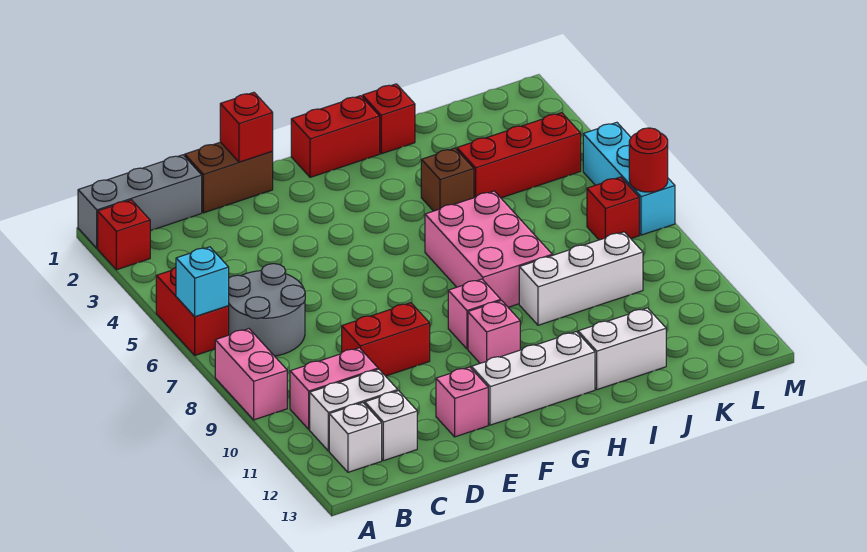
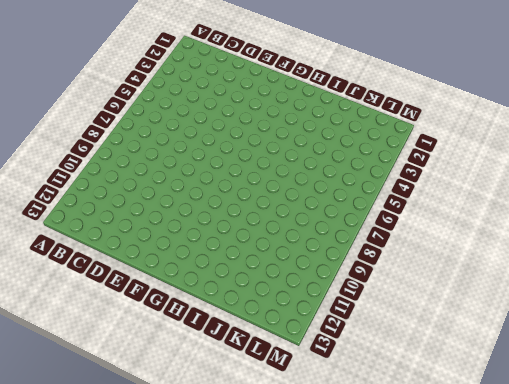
none -> grey brick A1:C1 level 1
none -> red brick A2 level 1
none -> red brick A5:A6 level 1

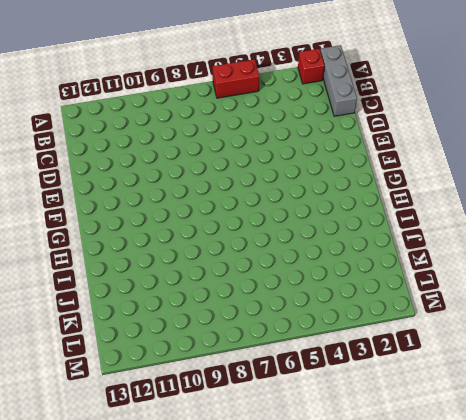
none -> pink brick A8:A9 level 1
none -> grey round brick B6:C7 level 1
none -> pink brick B10:C10 level 1

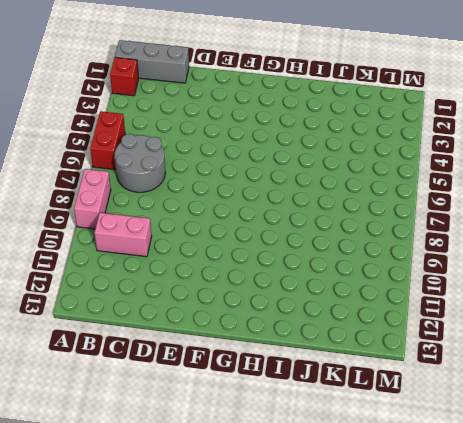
none -> white brick B11:C11 level 1
none -> white brick B12 level 1
none -> white brick C12 level 1

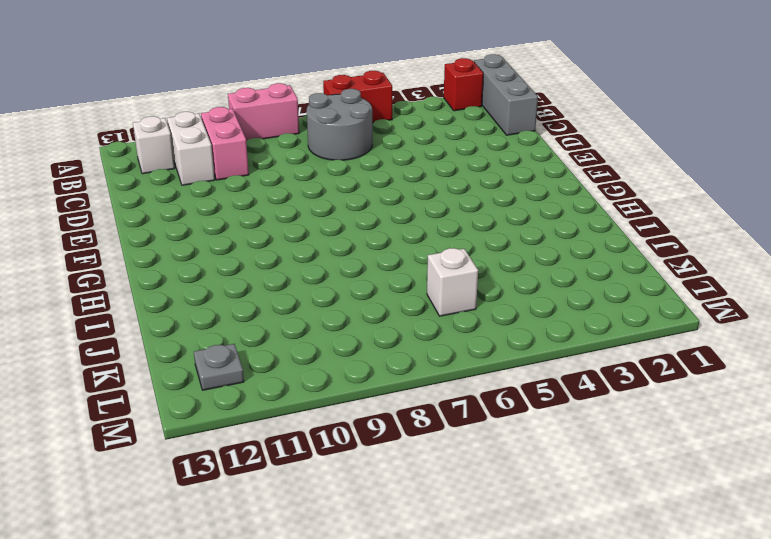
white brick K6 level 1 -> white brick C12 level 1
grey plate L12 level 1 -> none
none -> brown brick D1:E1 level 1
none -> red brick D9:E9 level 1
none -> pink brick E12 level 1

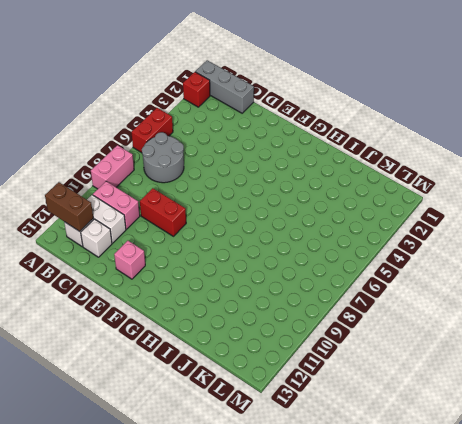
brown brick A12:B12 level 2 -> brown brick D1:E1 level 1
none -> white brick F12:H12 level 1
none -> red brick G1:H1 level 1
none -> pink brick G9 level 1

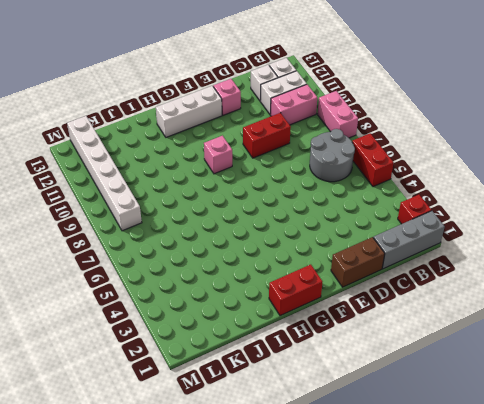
white brick L8:L13 level 1 -> none
none -> pink brick G10 level 1
none -> pink brick H6:I8 level 1
none -> red brick I1 level 1

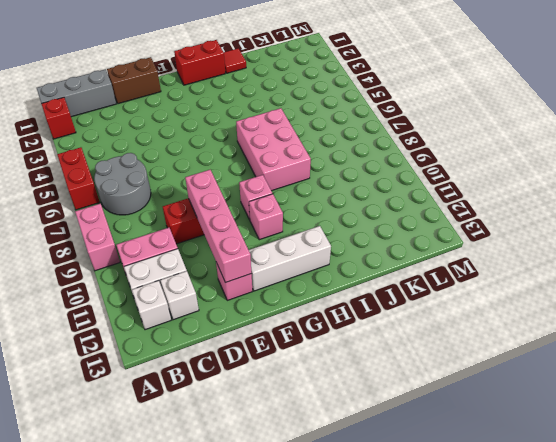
pink brick E9:E12 level 2 -> none
red tile I1 level 1 -> red brick I1 level 1
none -> brown brick I4 level 1
none -> white brick I9:K9 level 1
none -> white brick I12:J12 level 1

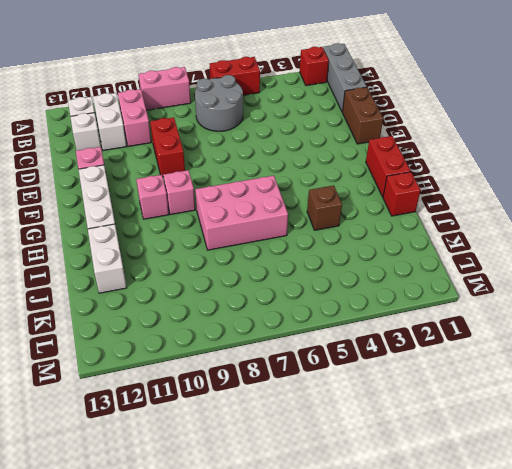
none -> white brick I9:K9 level 1
none -> red brick J4:L4 level 1
none -> red brick L7 level 1

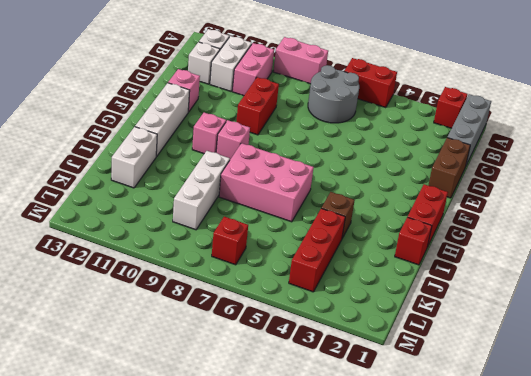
none -> cyan brick M5:M7 level 1
none -> cyan brick A6 level 2
none -> red brick E1 level 2

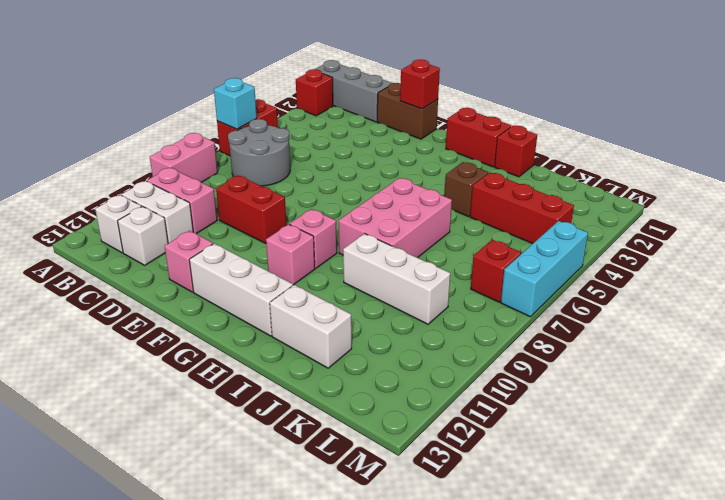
none -> red round brick M7 level 2

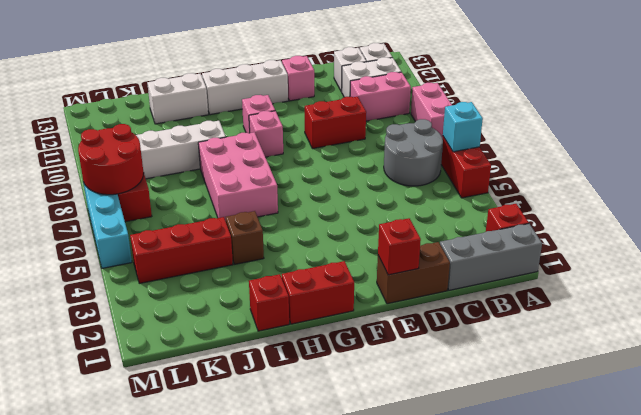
red round brick L7:M8 level 2 -> red round brick M7 level 2

